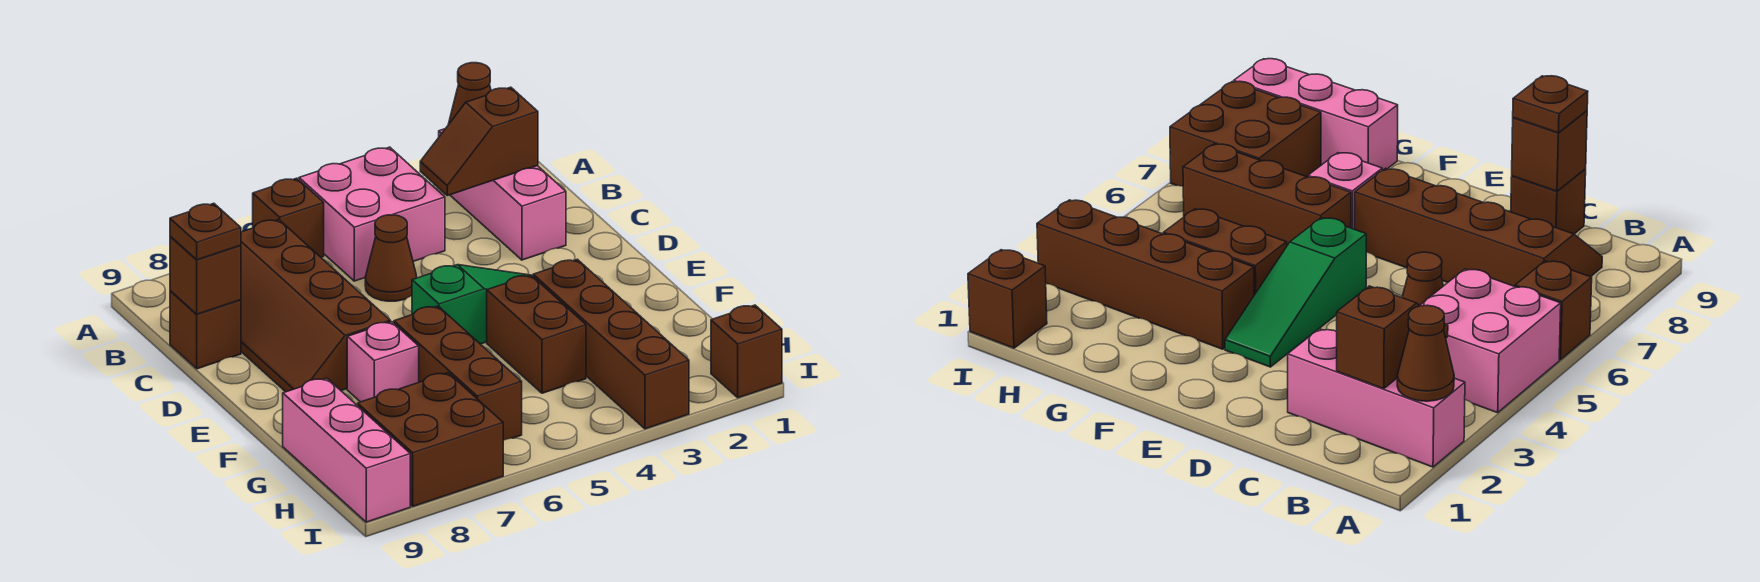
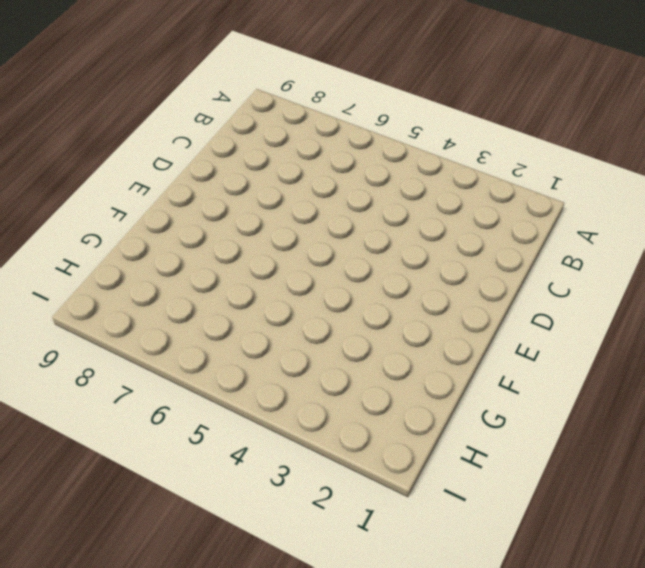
none -> pink brick A2:C2 level 1
none -> pink brick A4:B5 level 1
none -> brown brick A6 level 1

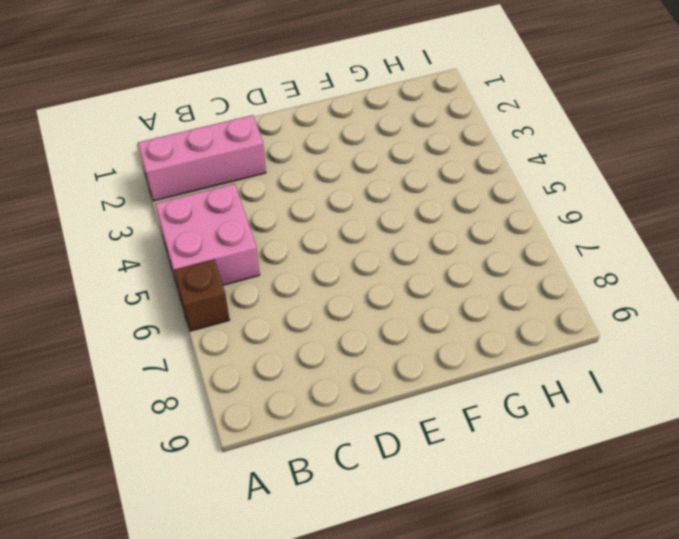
none -> brown slope B7:E8 level 1 top 7
none -> brown cone C5 level 1
none -> brown brick C9 level 1

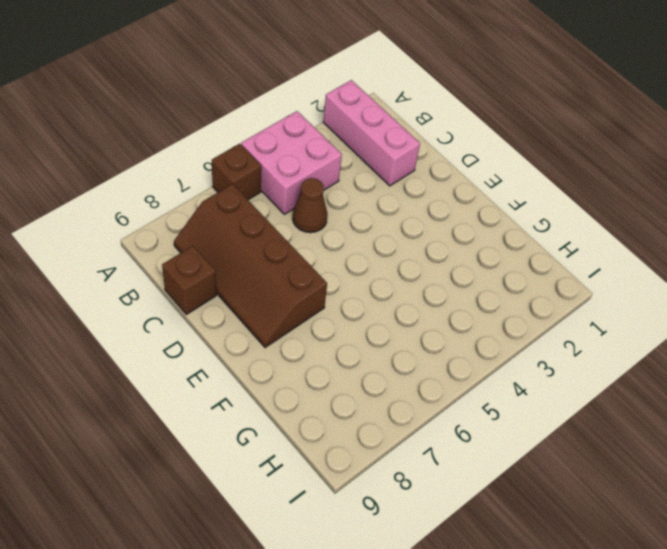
none -> green slope E3:E5 level 1 top 5
none -> brown brick F3:I3 level 1
none -> brown brick F4:G4 level 1

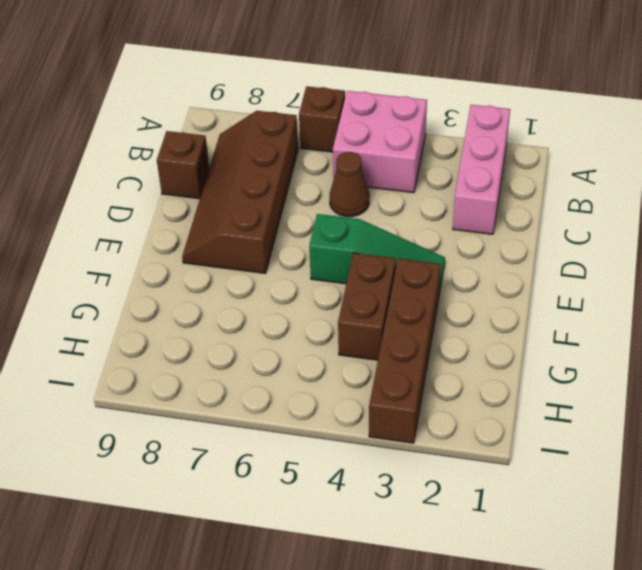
none -> brown brick F6:H6 level 1
none -> pink brick F7 level 1
none -> pink brick G9:I9 level 1

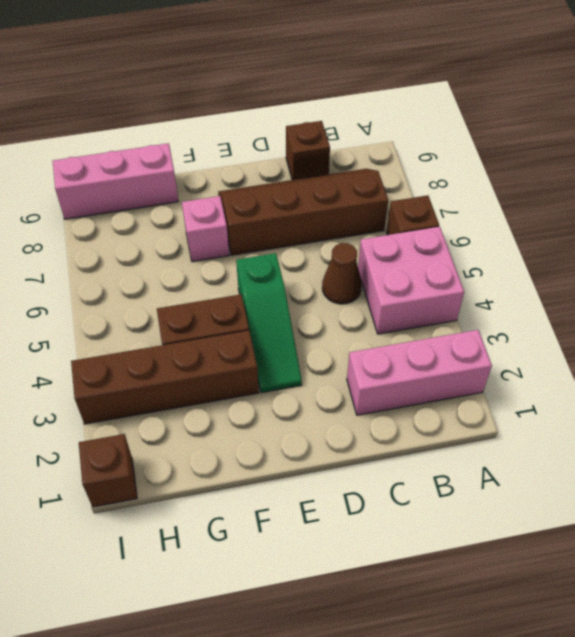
none -> brown brick F6:H6 level 1
none -> brown brick H7:I8 level 1
none -> brown cone A2 level 2

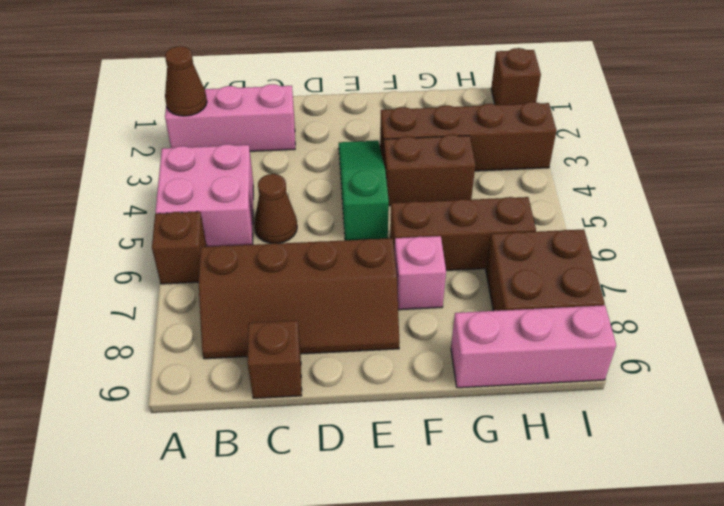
none -> brown slope B2:B3 level 2 top 2
none -> brown brick C9 level 2
none -> brown plate C9 level 3

